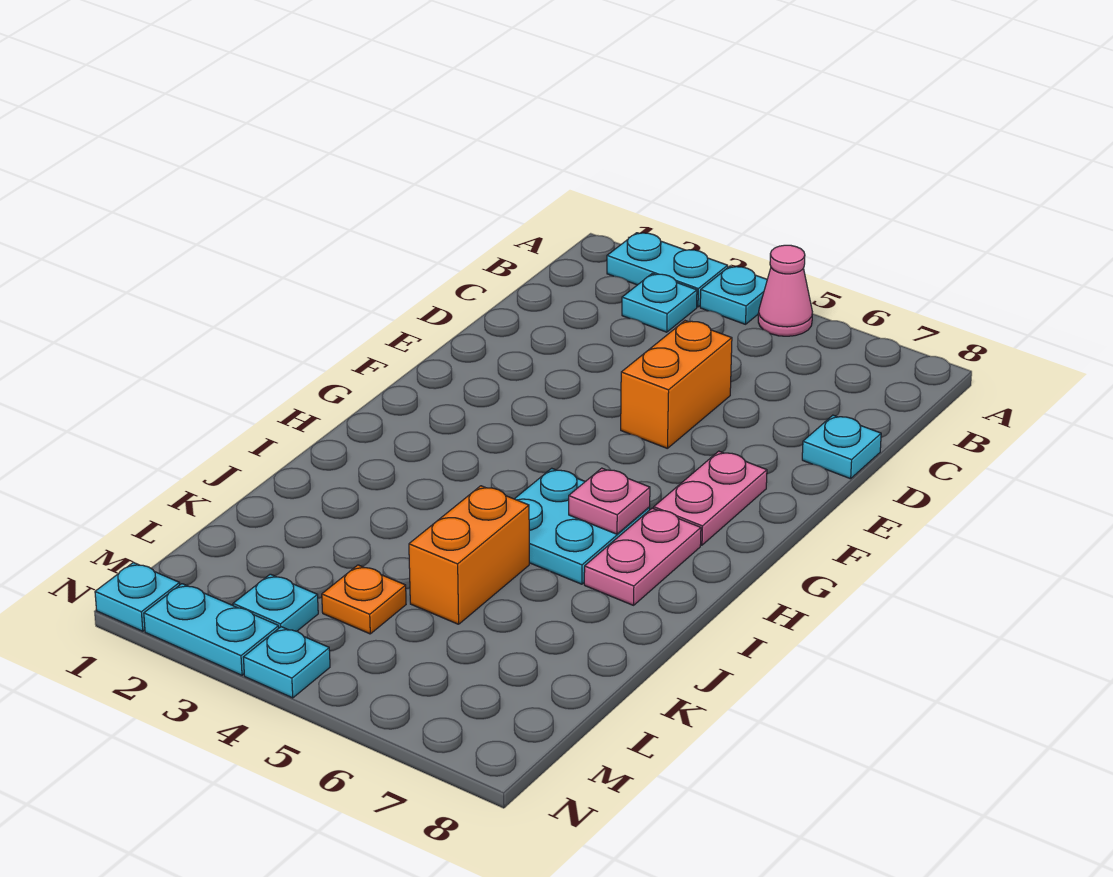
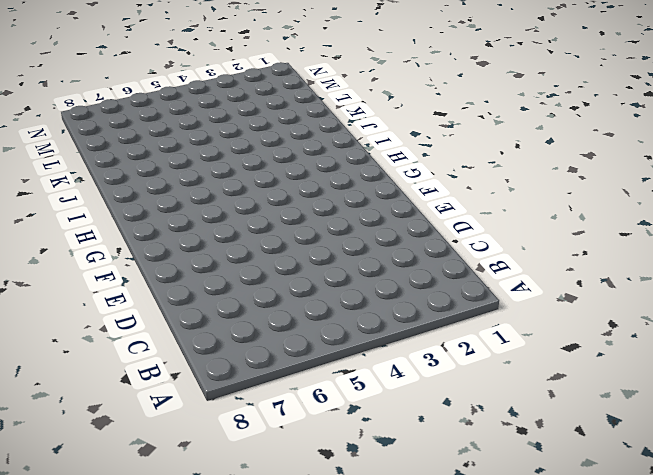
none -> cyan plate A2:A3 level 1
none -> cyan plate A4 level 1
none -> pink cone A5 level 1

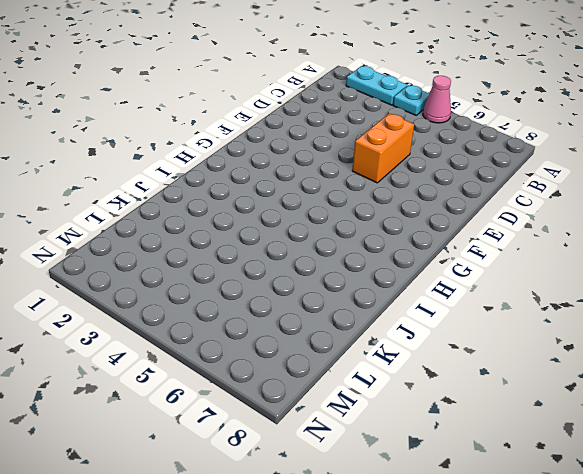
none -> cyan plate B3 level 1
none -> cyan plate D8 level 1
none -> pink plate F7:G7 level 1

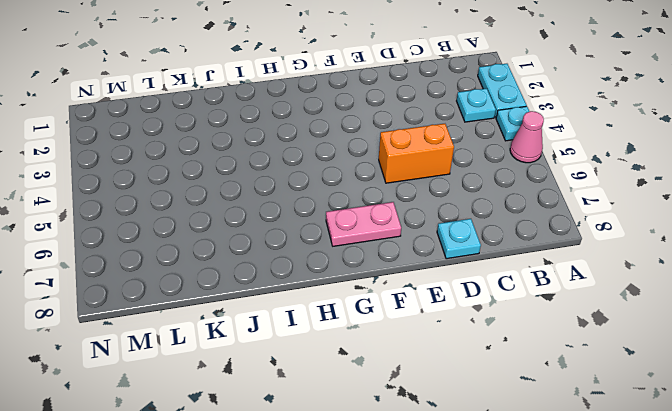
none -> cyan plate H5:I6 level 1
none -> pink plate H7:I7 level 1
none -> orange brick J5:K5 level 1

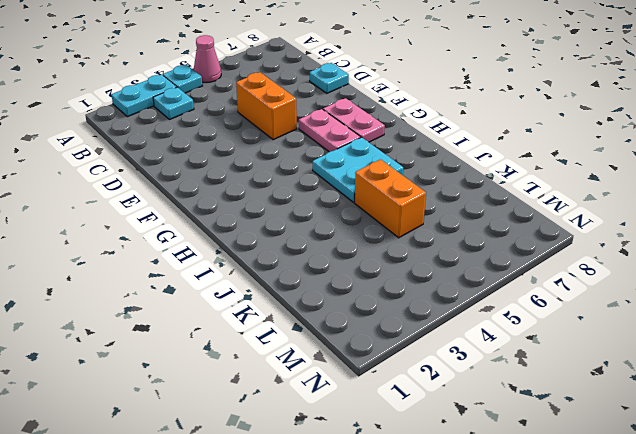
pink plate F6:G6 level 1 -> pink plate H7:I7 level 1
none -> orange plate L4 level 1
none -> cyan plate M3 level 1
none -> cyan plate N1 level 1

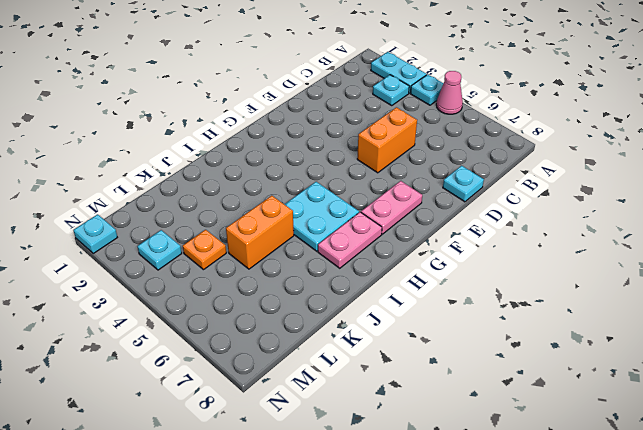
none -> cyan plate N2:N3 level 1
none -> cyan plate N4 level 1
none -> pink plate H6 level 2

